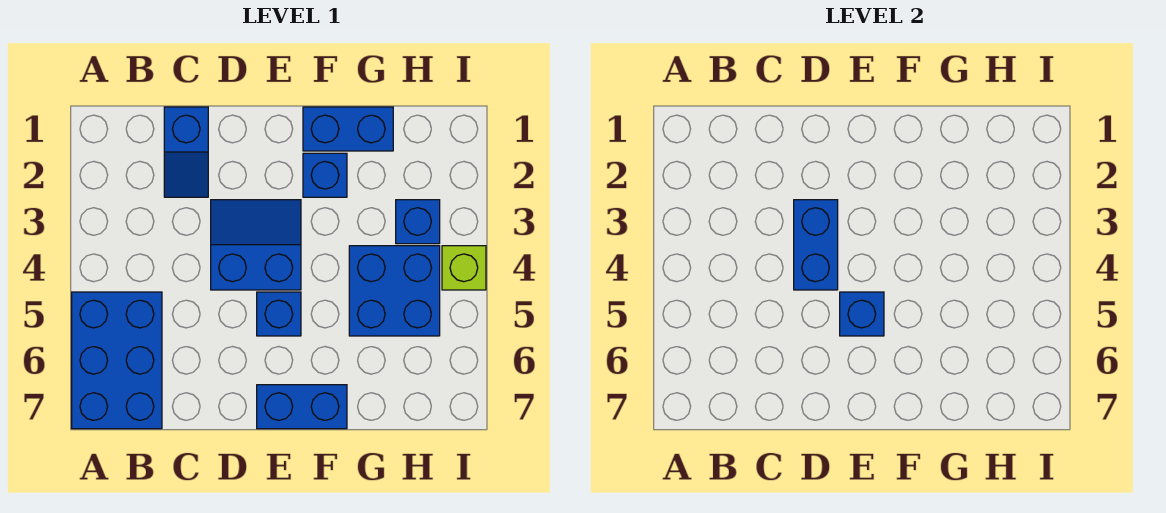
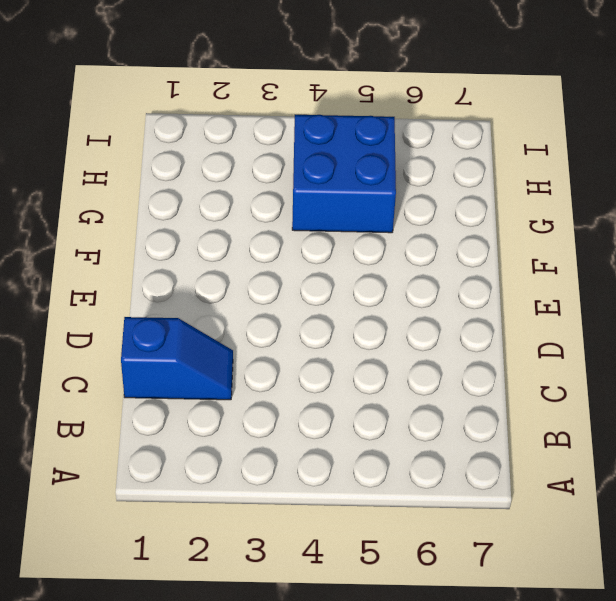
none -> blue brick A5:B7 level 1
none -> blue slope D3:E4 level 1 top 4
none -> blue brick E5 level 1

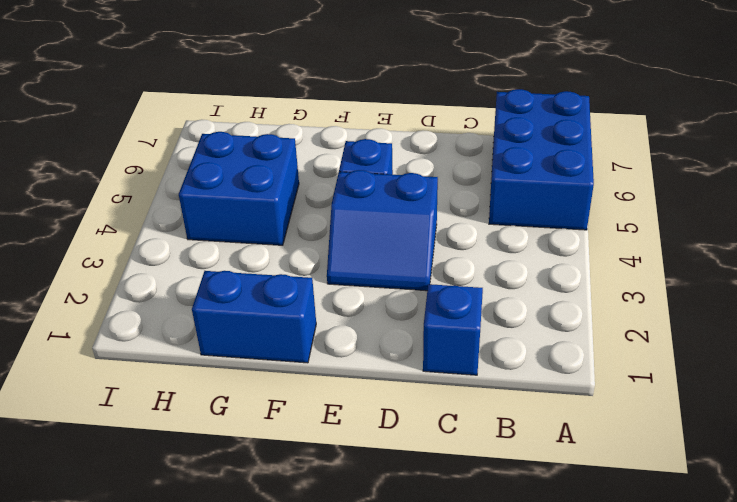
none -> blue brick E7:F7 level 1
none -> blue brick F2 level 1
none -> blue brick H3 level 1

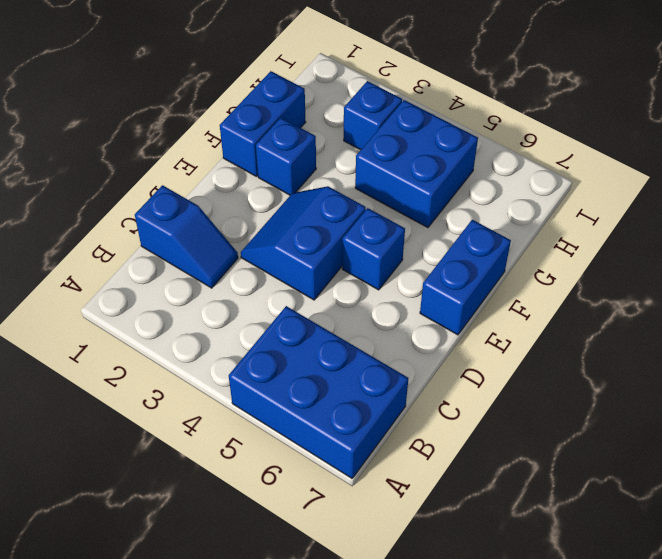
none -> lime brick I4 level 1
none -> blue brick D3:D4 level 2
none -> blue brick E5 level 2

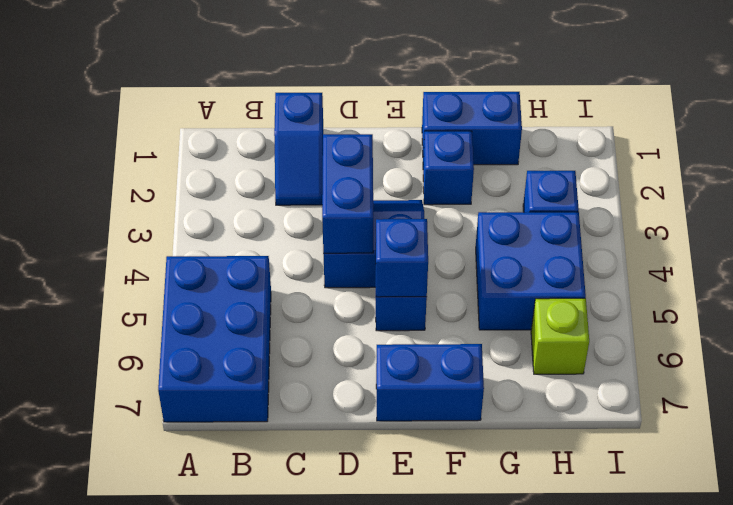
lime brick H6 level 1 -> lime brick I4 level 1

